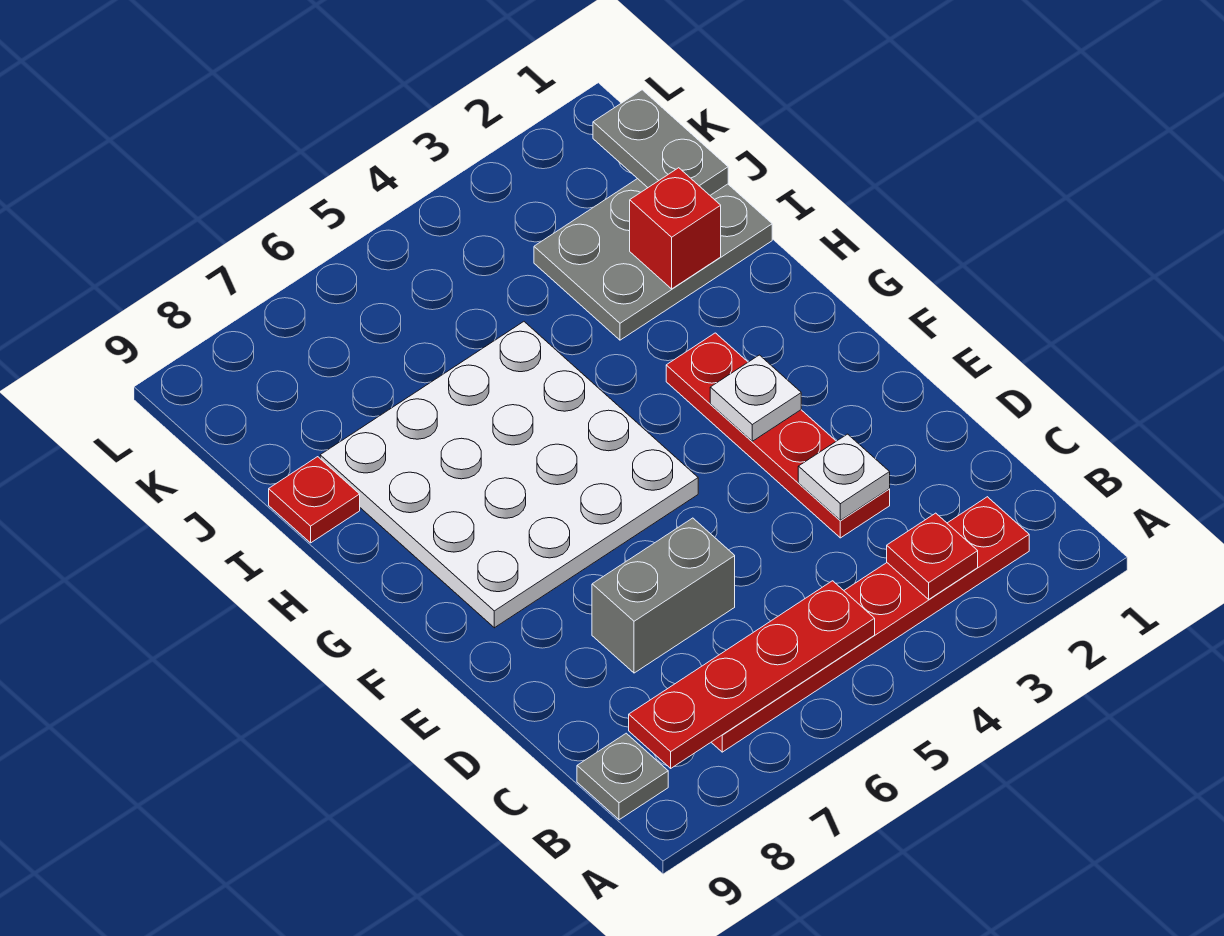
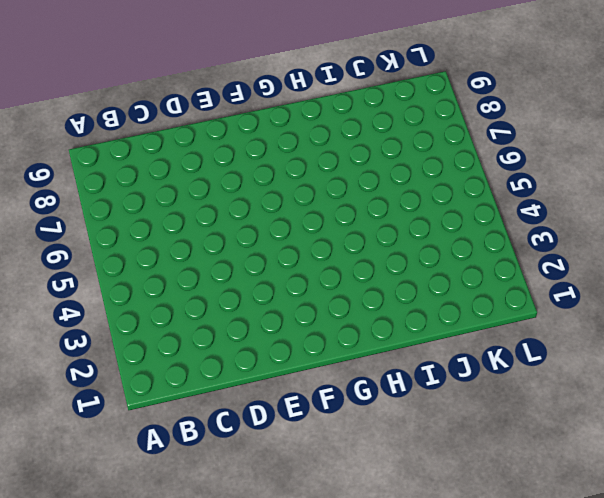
none -> red plate B2:B7 level 1
none -> grey plate B9 level 1
none -> red plate D3:G3 level 1

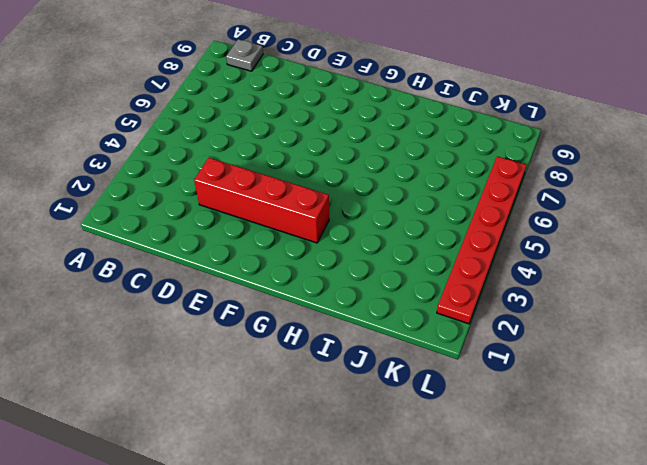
red brick D3:G3 level 1 -> red plate D3:G3 level 1
red plate L2:L7 level 1 -> red plate B2:B7 level 1
none -> grey brick D6:D7 level 1
none -> white plate F5:I8 level 1
none -> grey plate I1:J3 level 1

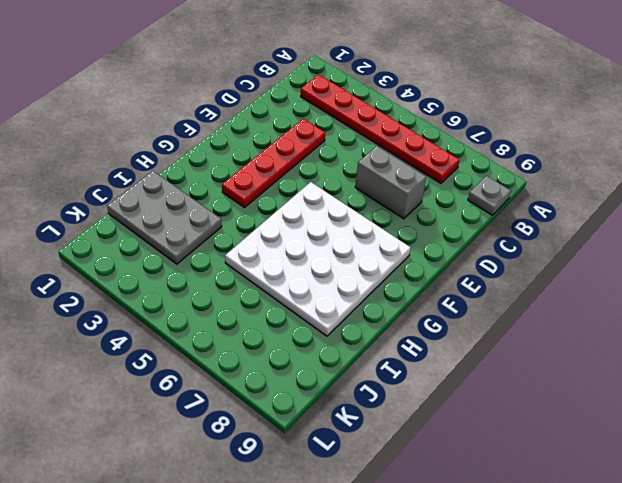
none -> red plate I9 level 1
none -> red plate B3 level 2
none -> red plate B5:B8 level 2

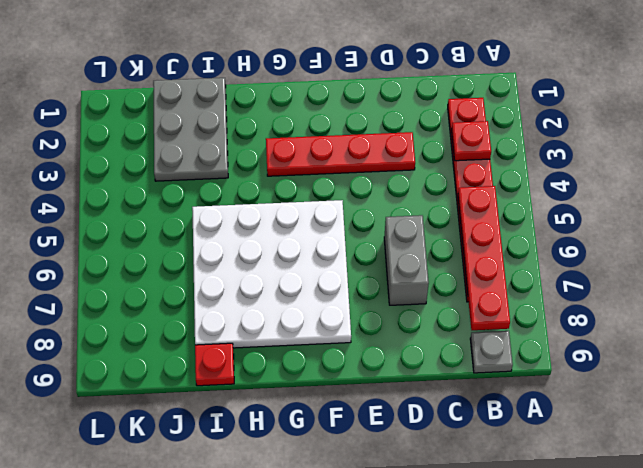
none -> white plate D3 level 2
none -> white plate F3 level 2
none -> red brick I2 level 2

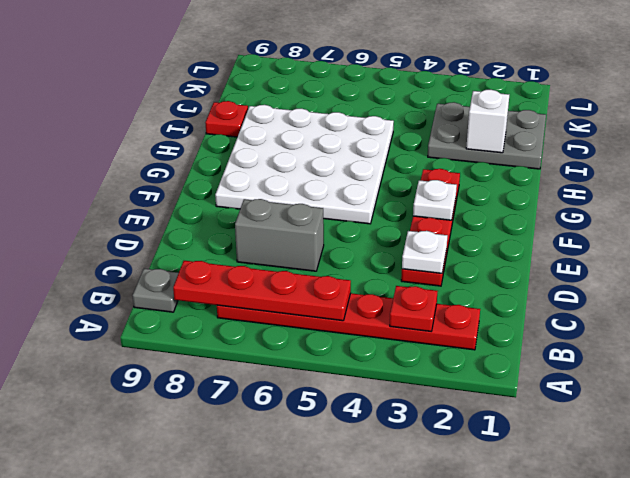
white brick I2 level 2 -> red brick I2 level 2
none -> grey plate J1:K1 level 2

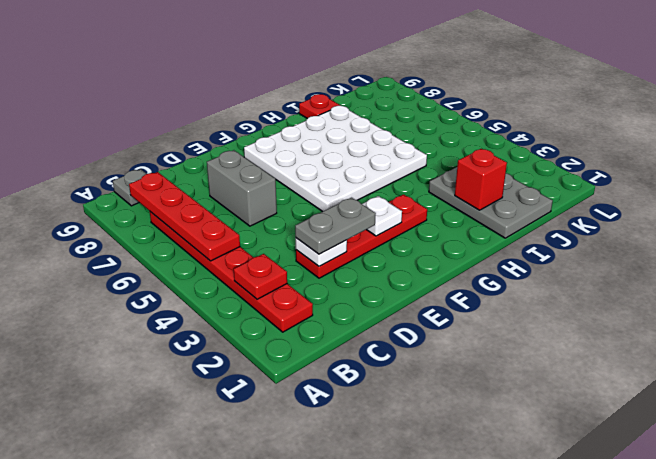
grey plate D3:E3 level 3 -> grey plate J1:K1 level 2

